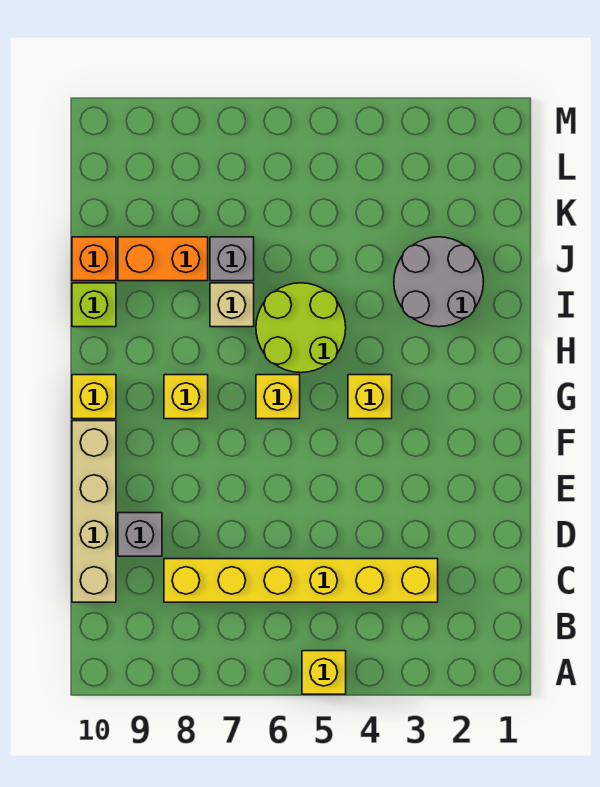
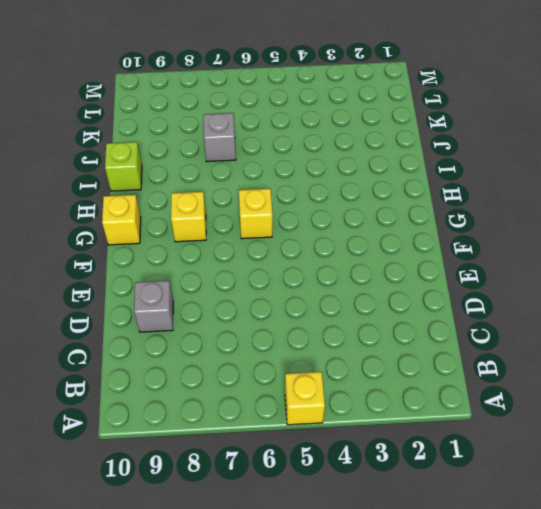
none -> yellow brick C3:C8 level 1
none -> tan brick C10:F10 level 1
none -> yellow brick G4 level 1

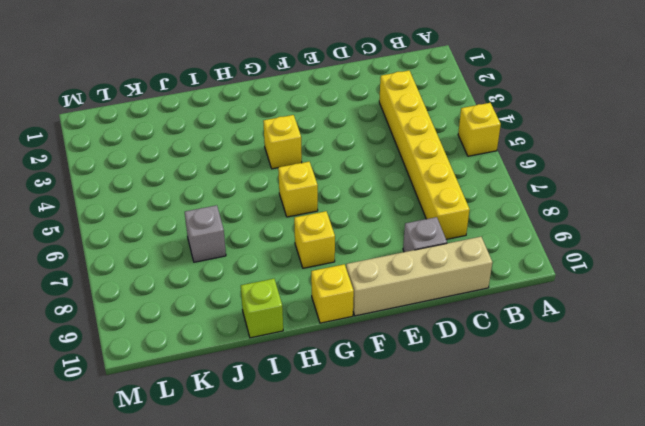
none -> lime round brick H5:I6 level 1
none -> grey round brick I2:J3 level 1
none -> tan brick I7 level 1

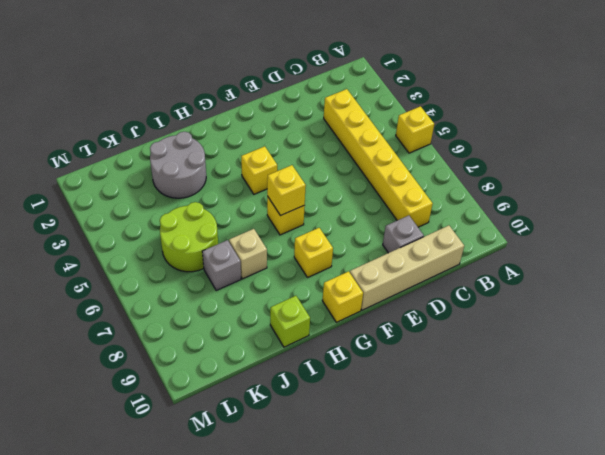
yellow brick G6 level 2 -> none
lime round brick J5:K6 level 1 -> lime round brick H5:I6 level 1
none -> orange brick J8:J9 level 1
none -> orange brick J10 level 1

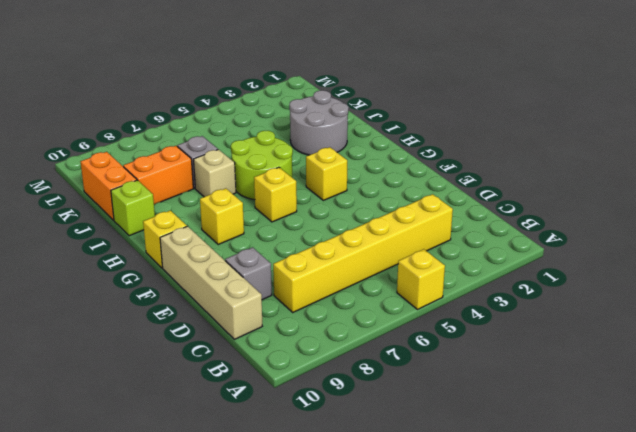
orange brick J10:K10 level 1 -> orange brick J10 level 1

